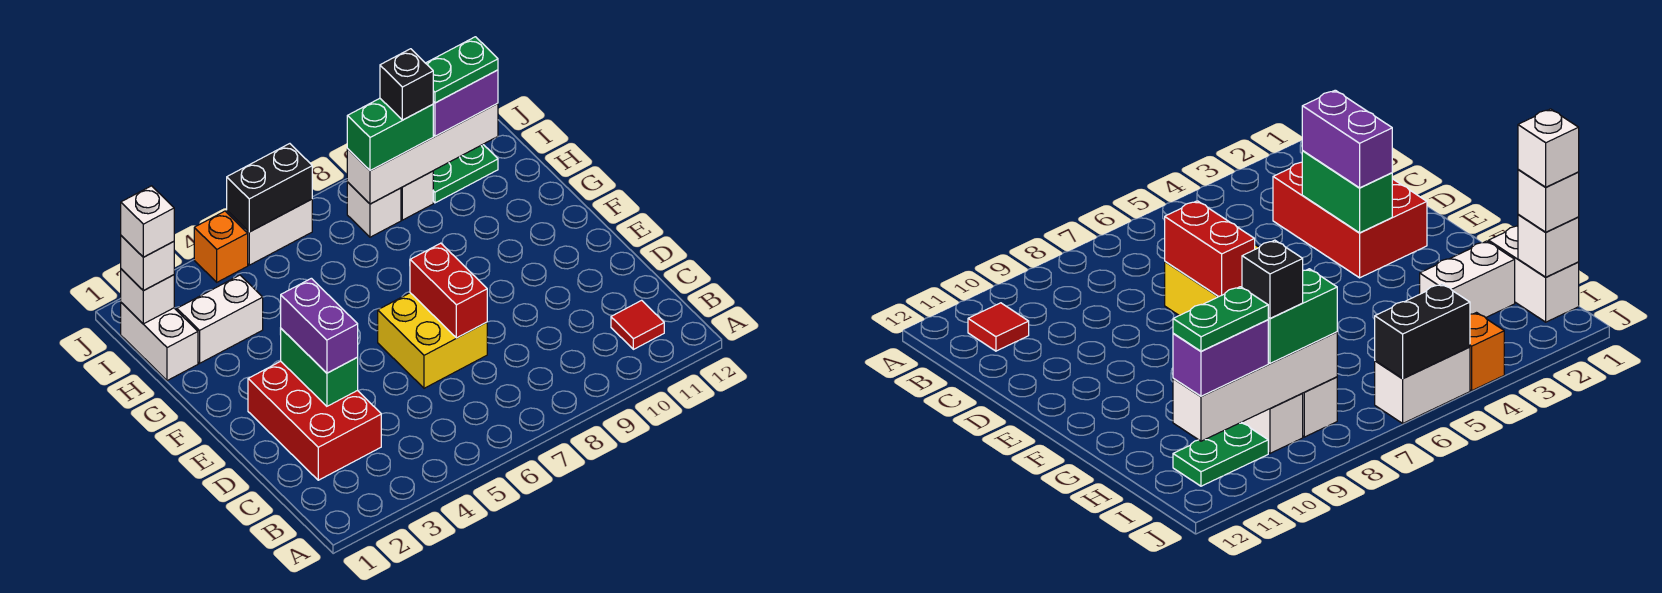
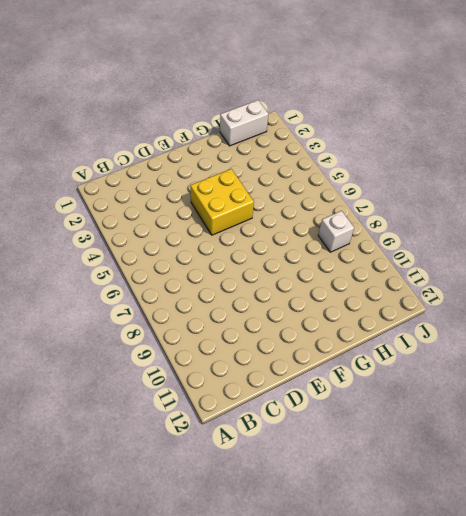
yellow brick E4:F5 level 1 -> yellow brick D6:E7 level 1
none -> red tile B11 level 1
none -> red brick C2:E3 level 1
none -> white brick H2:H3 level 1

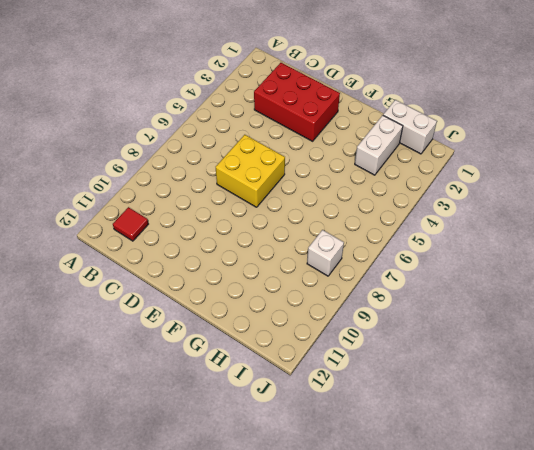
none -> white brick I9 level 1
none -> green plate I10:I11 level 1
none -> orange brick J4 level 1

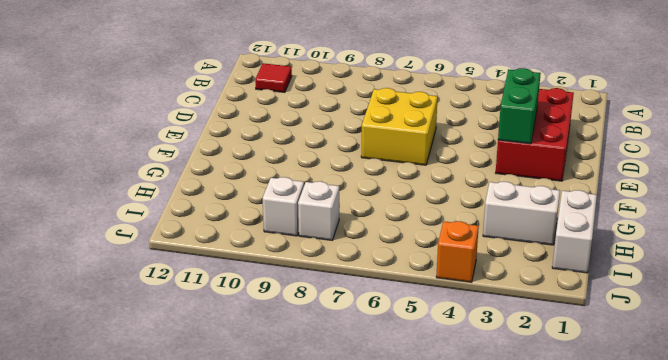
none -> green plate I10:I11 level 1
none -> white brick J5:J6 level 1
none -> red brick D7:E7 level 2

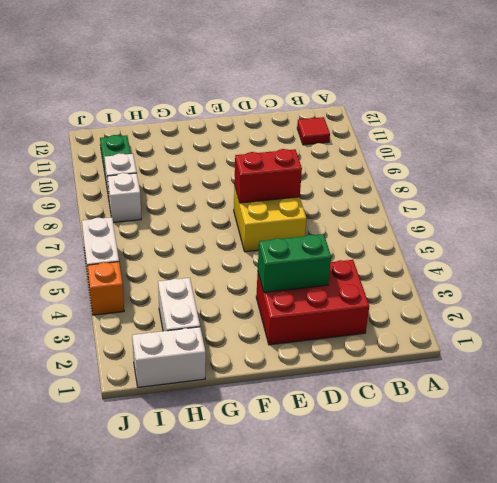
none -> white brick I1 level 2
none -> white brick I8:I11 level 2
none -> black brick J5:J6 level 2

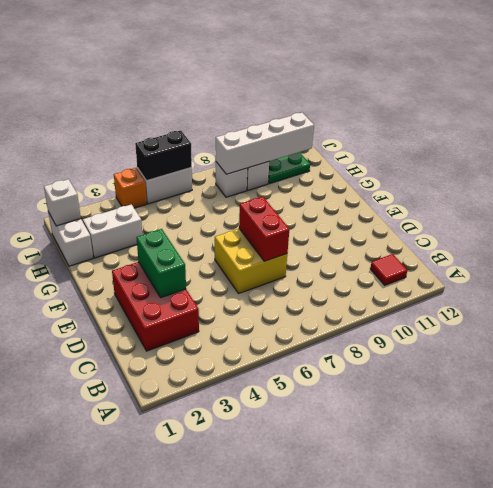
none -> purple brick D3:E3 level 3
none -> white brick I1 level 3
none -> green brick I8:I9 level 3

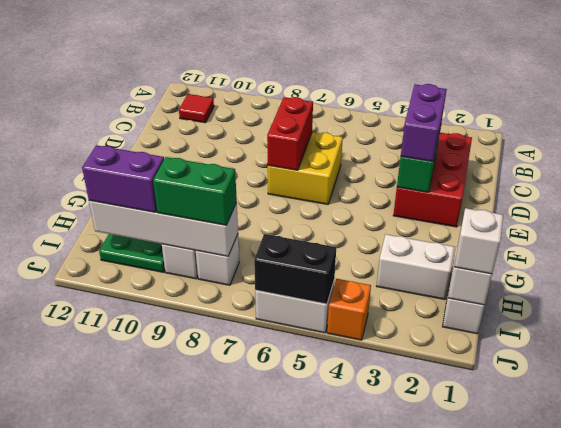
none -> white brick I1 level 4
none -> black brick I9 level 4
none -> green plate I10:I11 level 4

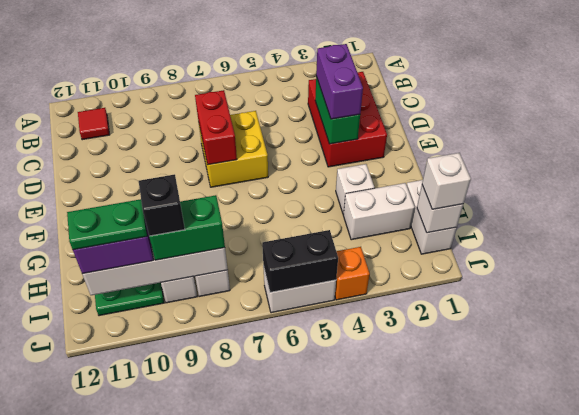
white brick G3 level 1 -> white brick I1 level 4

